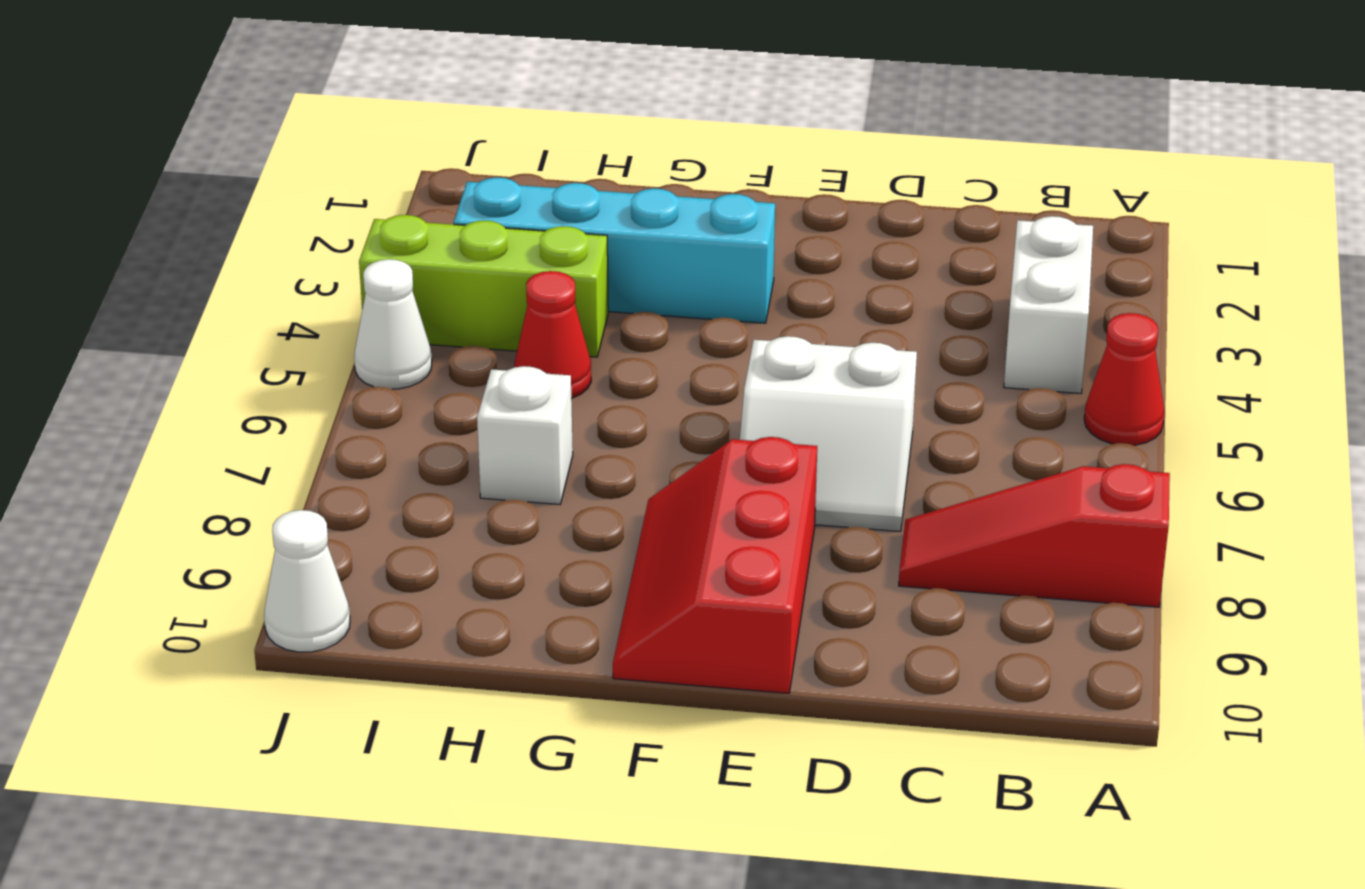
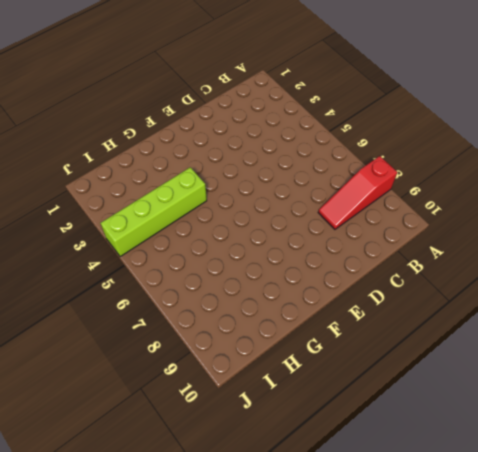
lime brick G4:J4 level 1 -> lime brick H4:J4 level 1
none -> red cone A5 level 1
none -> white brick B3:B4 level 1

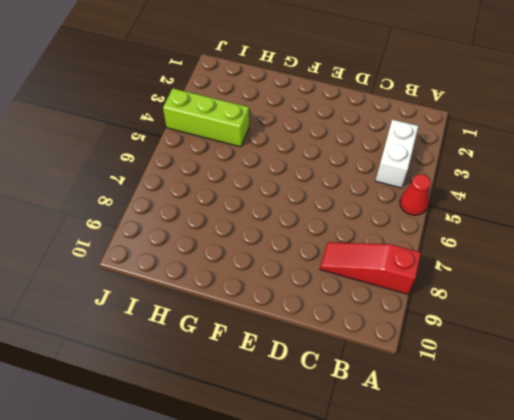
none -> white slope D6:E7 level 1 top 6
none -> red slope E8:F10 level 1 top E

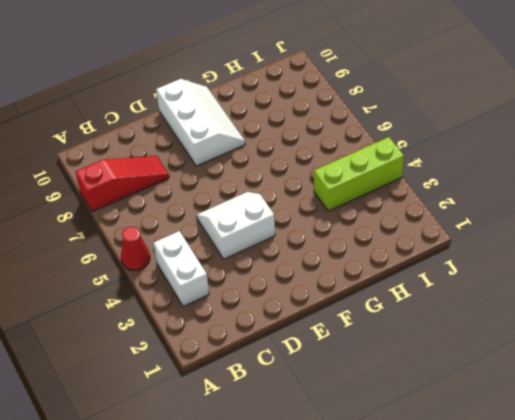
white slope D4:E5 level 1 top 4 -> white slope D6:E7 level 1 top 6
white slope E8:F10 level 1 top E -> red slope E8:F10 level 1 top E
none -> cyan brick F3:I3 level 1
none -> red cone H5 level 1

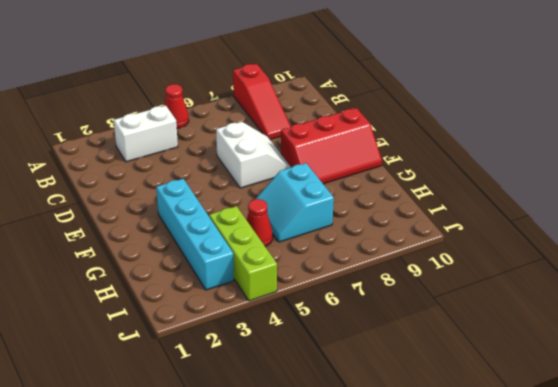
cyan slope G6:H7 level 1 top 7 -> white brick H7 level 1
none -> white cone J5 level 1
none -> white cone J10 level 1

